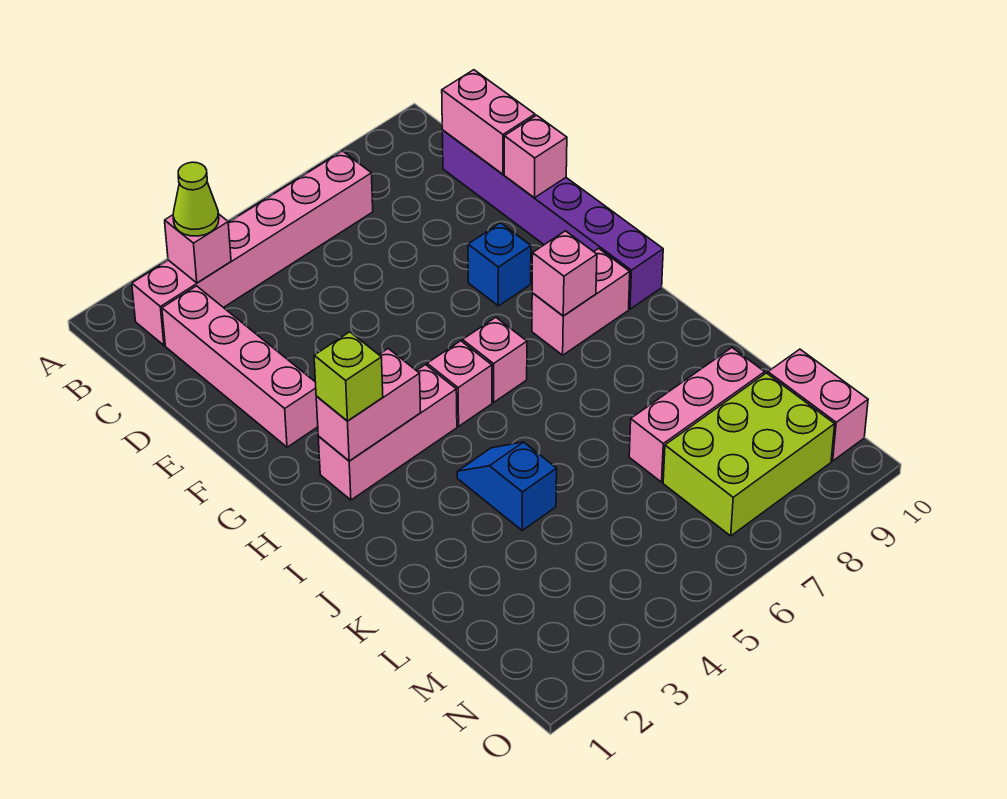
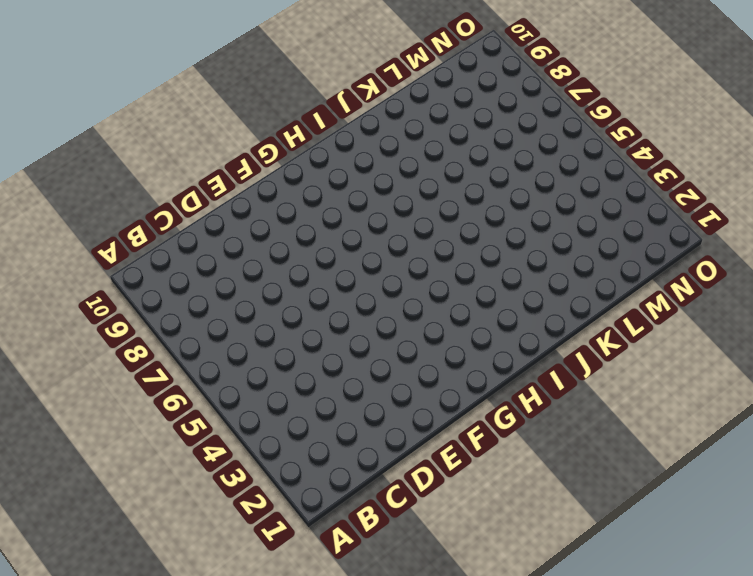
none -> pink brick B2:B7 level 1
none -> pink brick C2:F2 level 1
none -> purple brick C10:H10 level 1

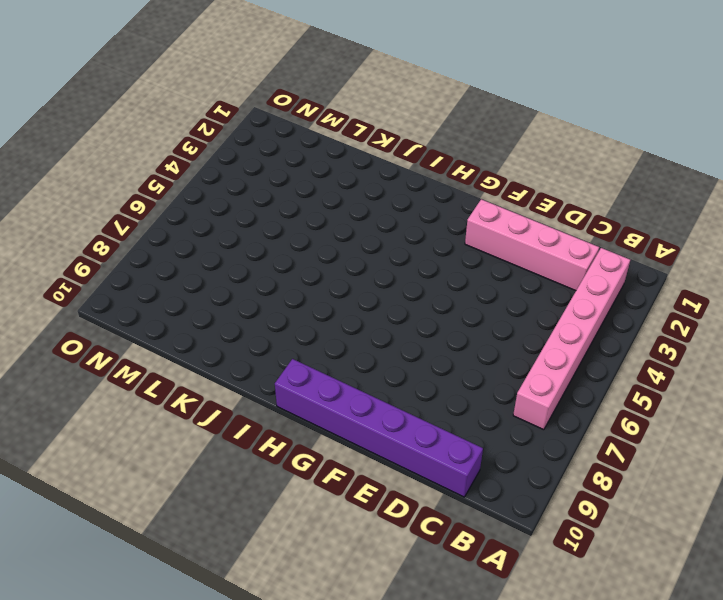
none -> blue brick F8 level 1
none -> pink brick H2:H4 level 1
none -> pink brick H5 level 1

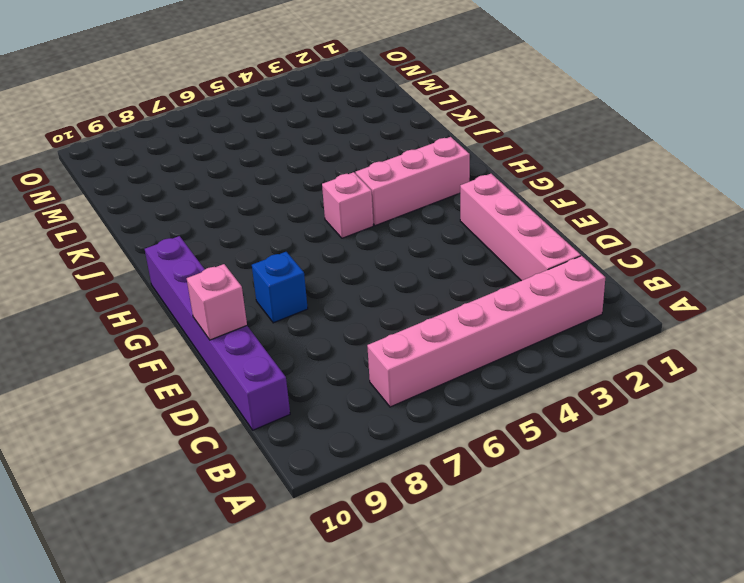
none -> pink brick H6 level 1
none -> pink brick H8:H9 level 1
none -> blue slope J4:K4 level 1 top K

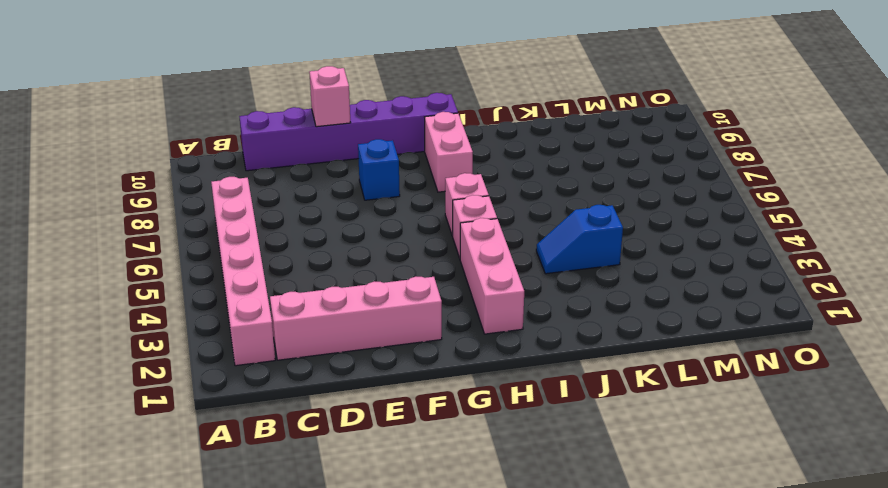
none -> pink brick L7:L9 level 1
none -> lime brick M7:N9 level 1
none -> pink brick M10:N10 level 1

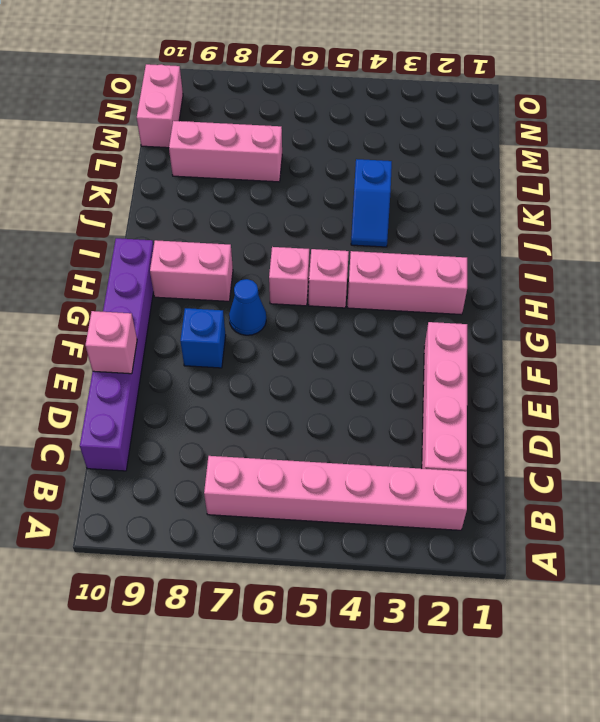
blue cone G7 level 1 -> none
none -> lime brick M7:N9 level 1
none -> pink brick B3 level 2
none -> pink brick C10:D10 level 2

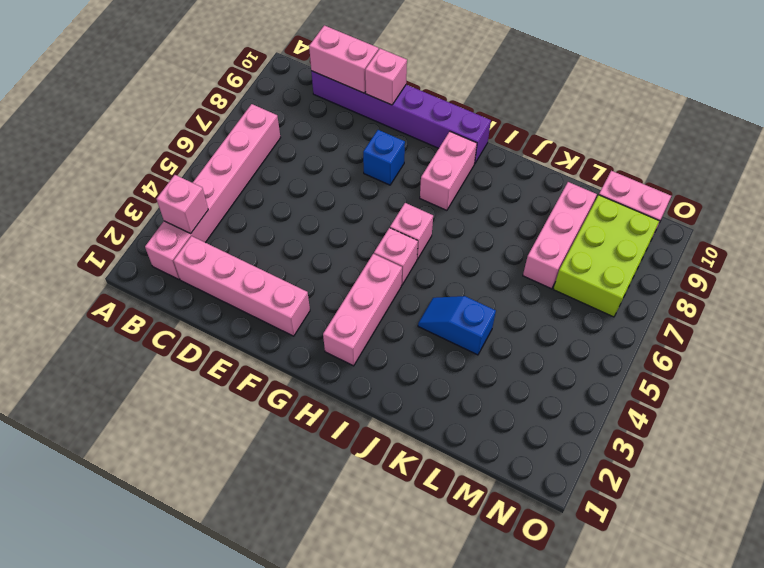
none -> pink brick H2:H3 level 2
none -> pink brick H8 level 2
none -> lime cone B3 level 3

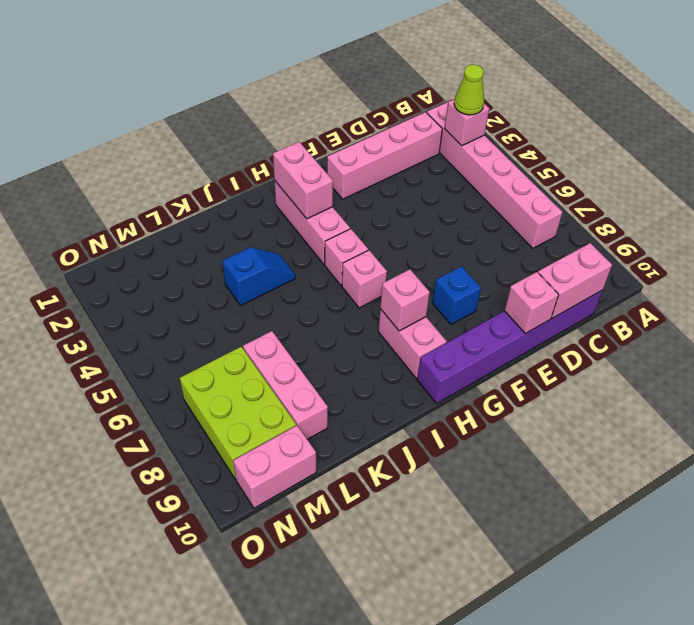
none -> lime brick H2 level 3

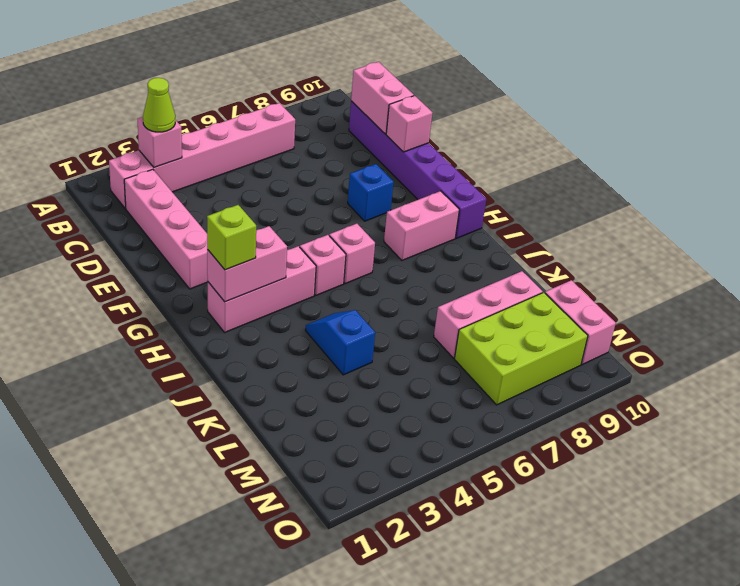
none -> pink brick H8 level 2

